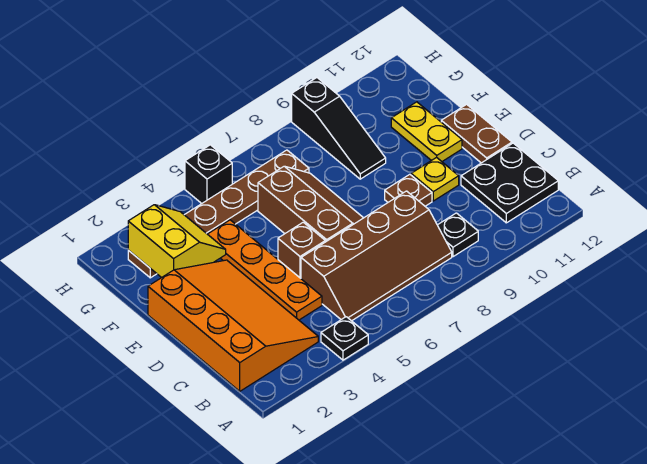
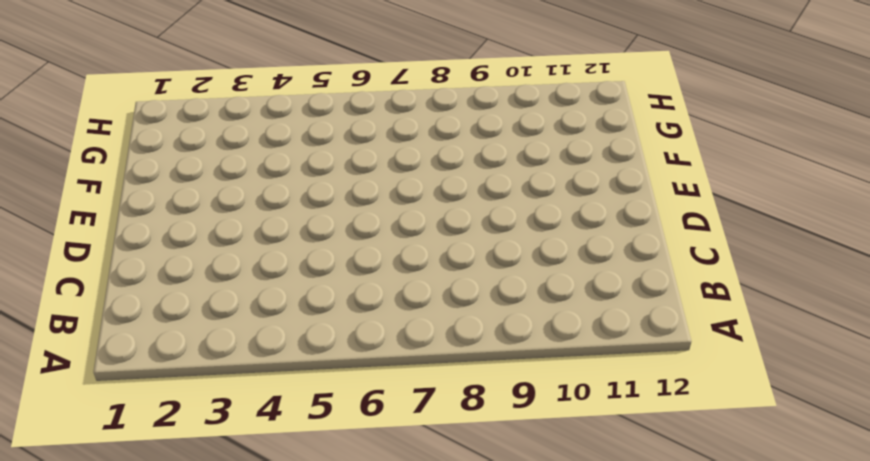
none -> black plate A4 level 1
none -> orange slope B1:E3 level 1 top 1
none -> brown slope B5:C8 level 1 top C

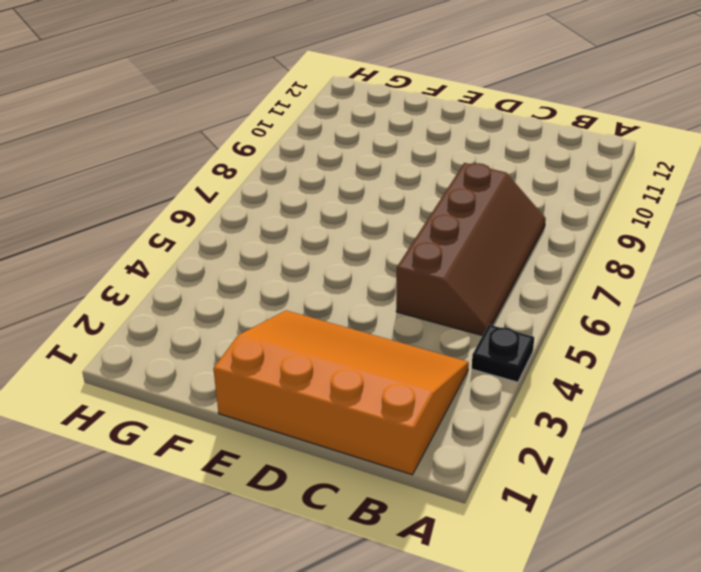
none -> black plate B9 level 1
none -> black plate B11:C12 level 1
none -> orange plate C4:F4 level 1

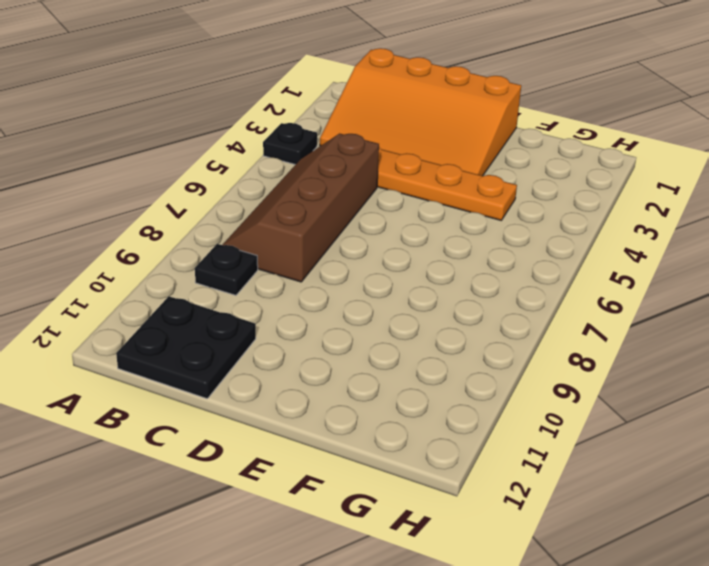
none -> brown brick D5 level 1
none -> brown slope D6:F7 level 1 top 6
none -> brown plate D9 level 1

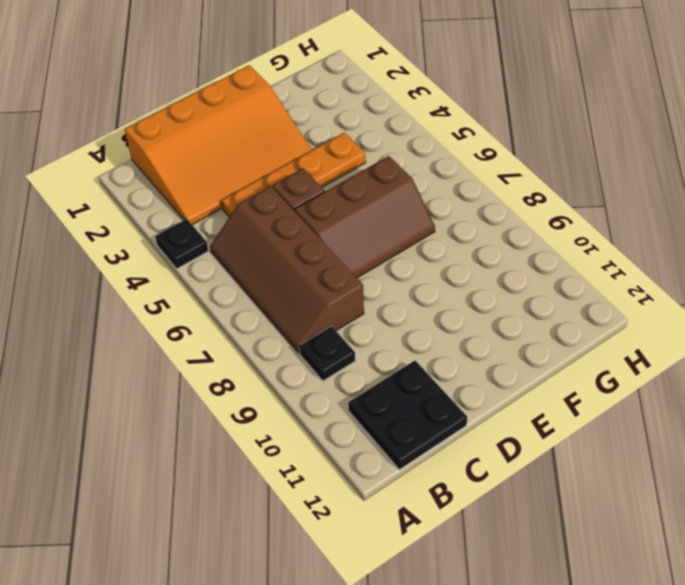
none -> brown plate D9 level 1
none -> yellow plate D10 level 1
none -> brown plate D12:E12 level 1

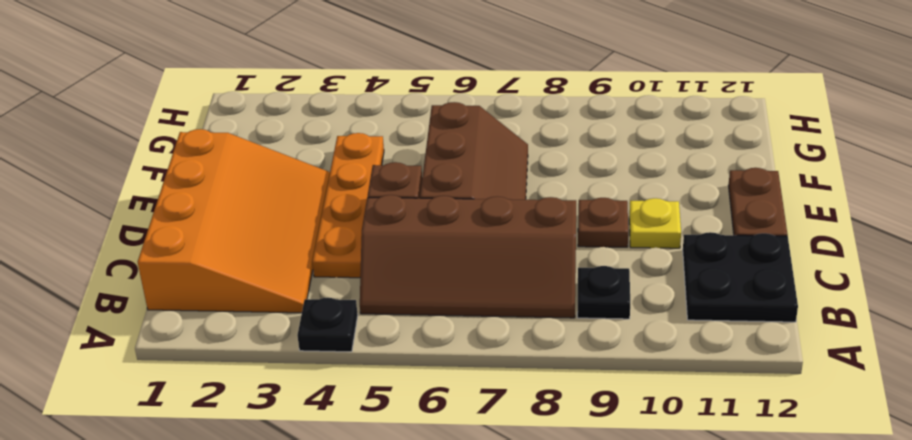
none -> yellow plate E11:F11 level 1
none -> black slope F9:H9 level 1 top H
none -> brown plate G2:G7 level 1

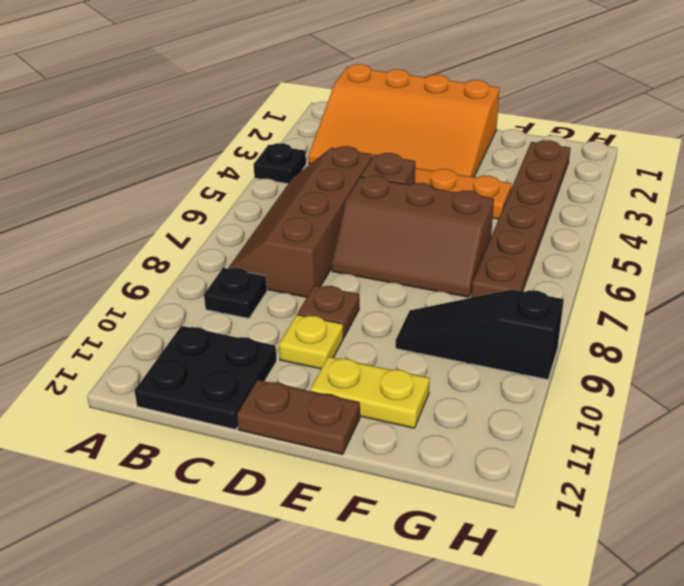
none -> black brick H5 level 1
none -> yellow slope F2:G3 level 2 top 2

